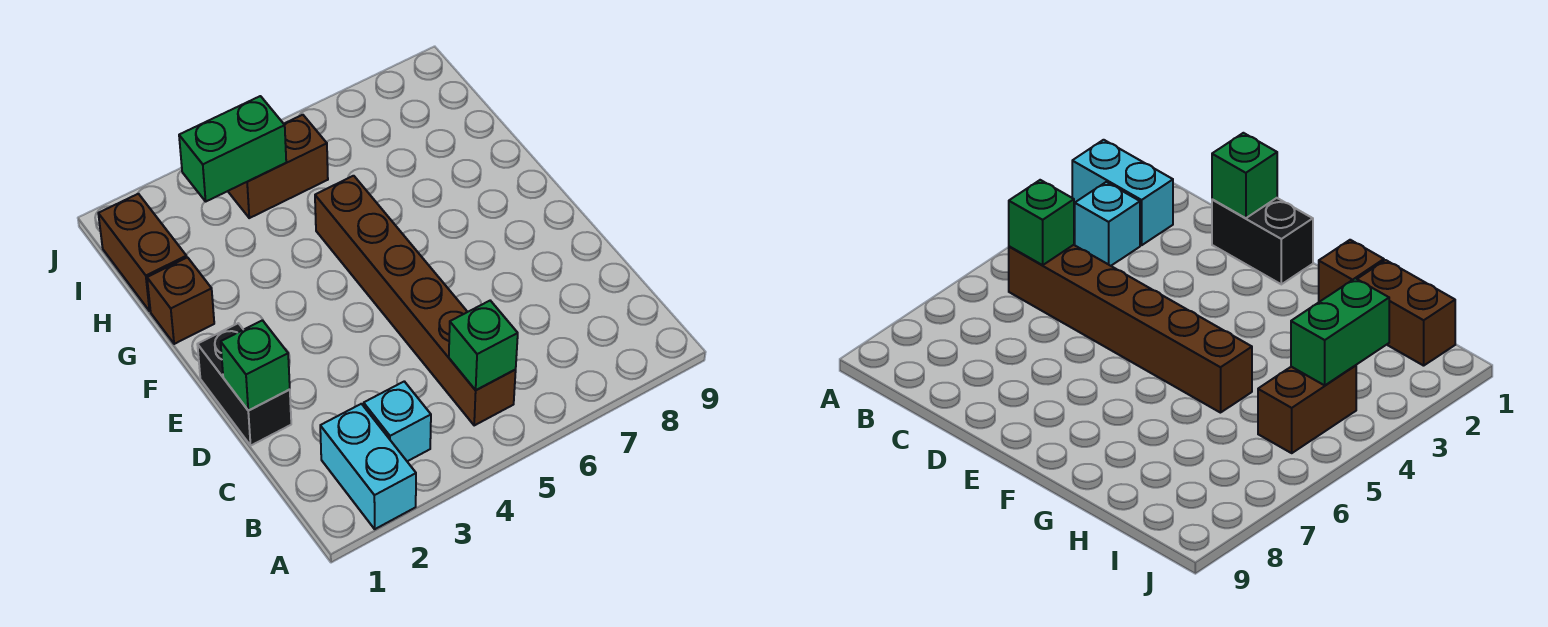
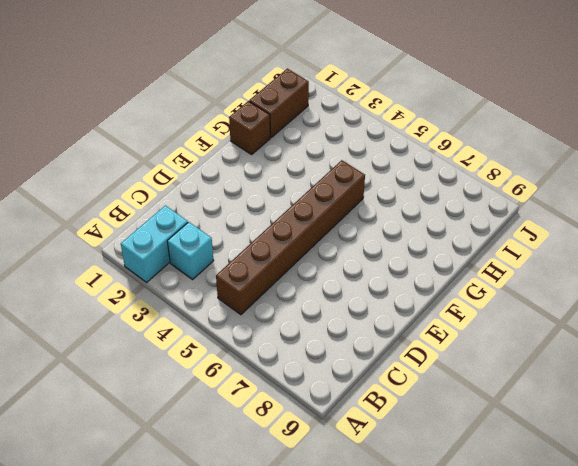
none -> black brick D1:E1 level 1
none -> brown brick I4:I5 level 1

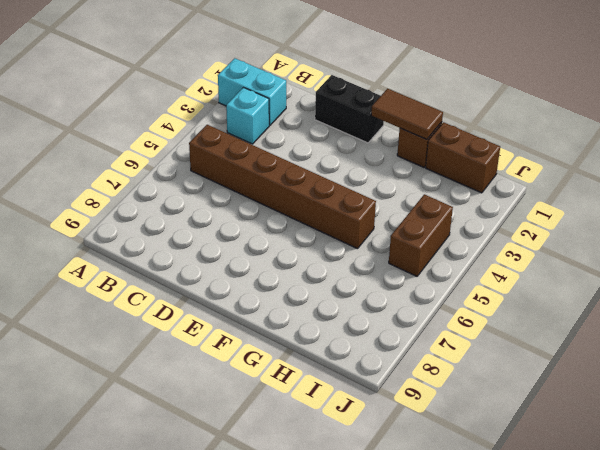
brown tile F1:G1 level 2 -> none
none -> green brick B5 level 2
none -> green brick D1 level 2

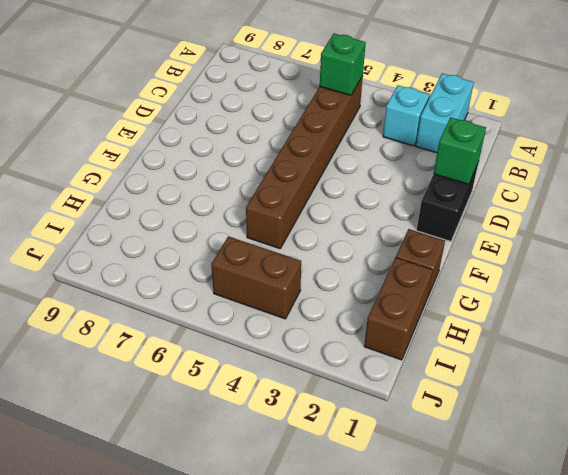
none -> green brick I3:I4 level 2

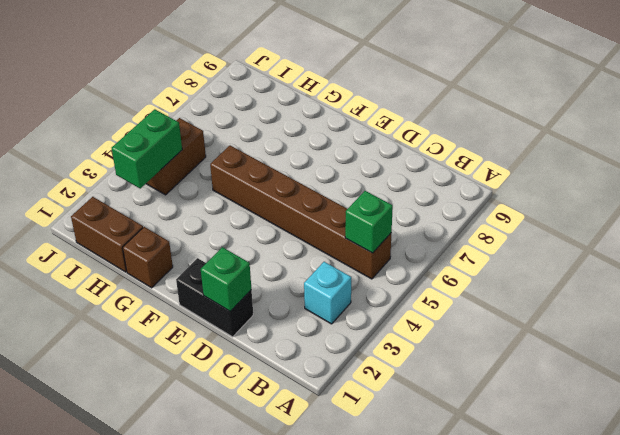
none -> cyan brick A2:B2 level 1

